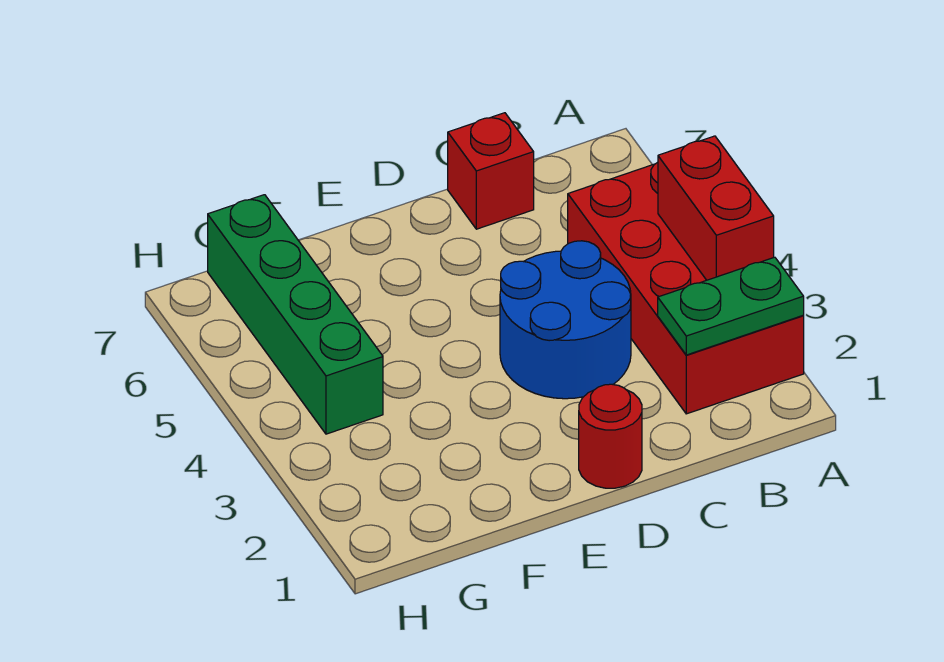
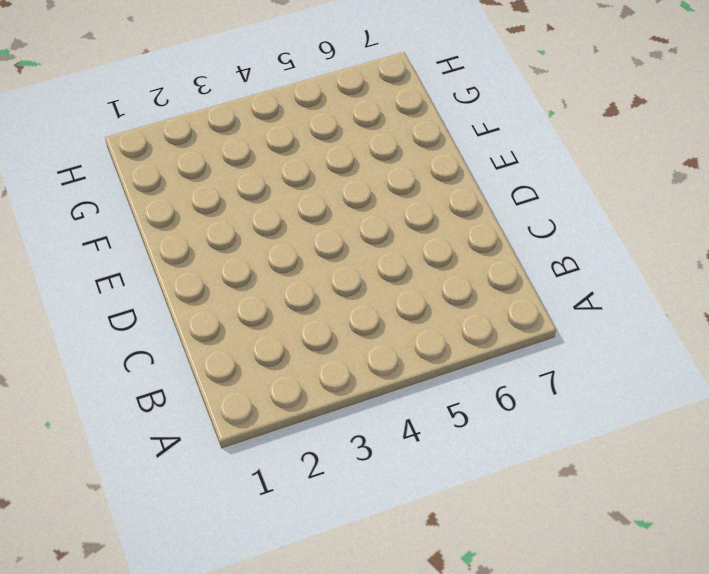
none -> red brick A2:B5 level 1
none -> blue round brick C3:D4 level 1

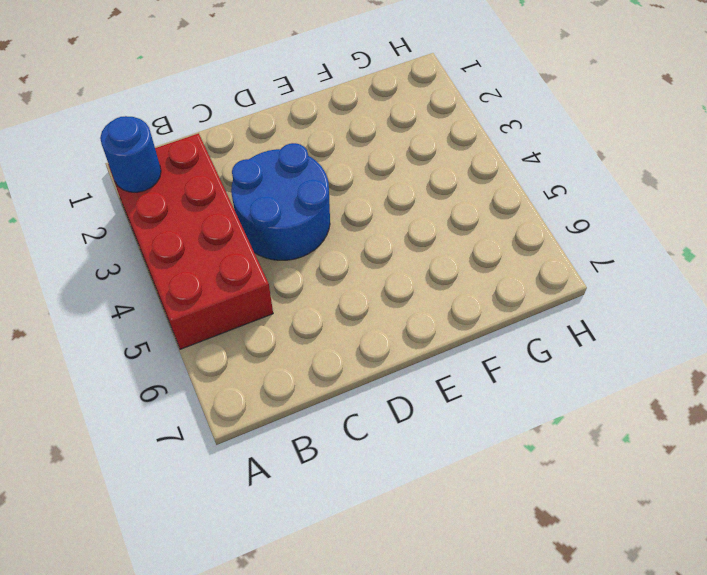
blue round brick A2 level 2 -> green plate A2:B2 level 2
none -> red brick C7 level 1
none -> red round brick D1 level 1

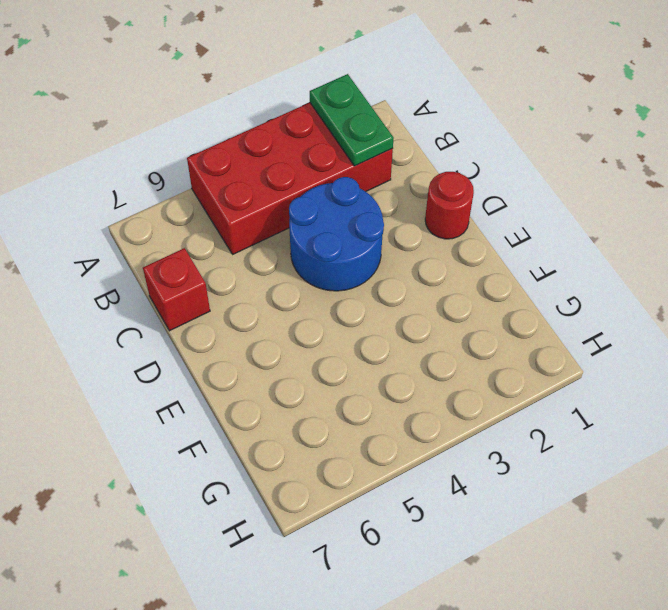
none -> green brick G4:G7 level 1
none -> red brick A3:A4 level 2

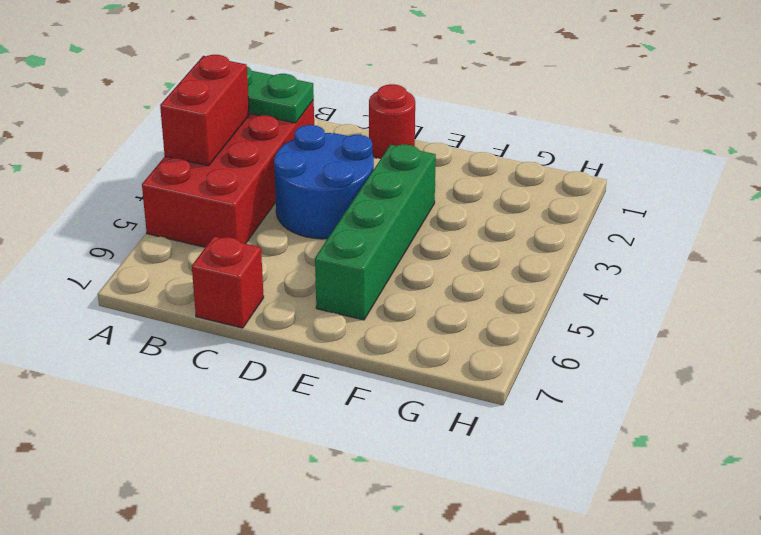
green brick E3:E6 level 1 -> green brick G4:G7 level 1

